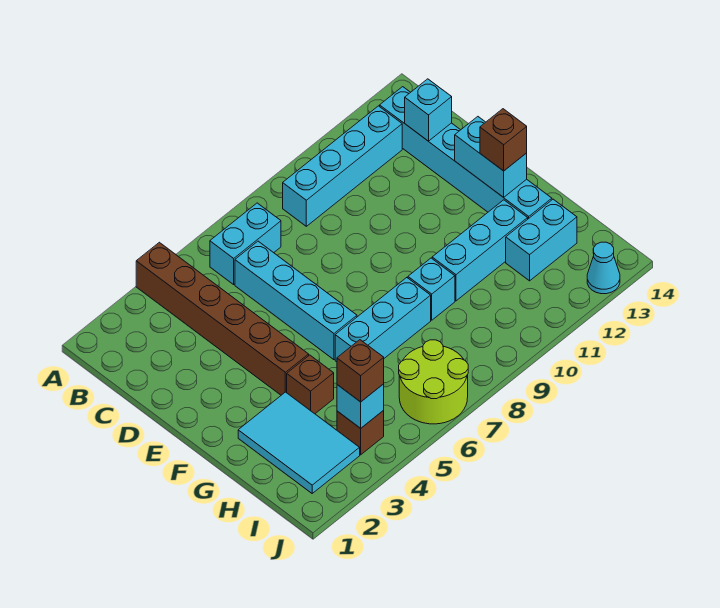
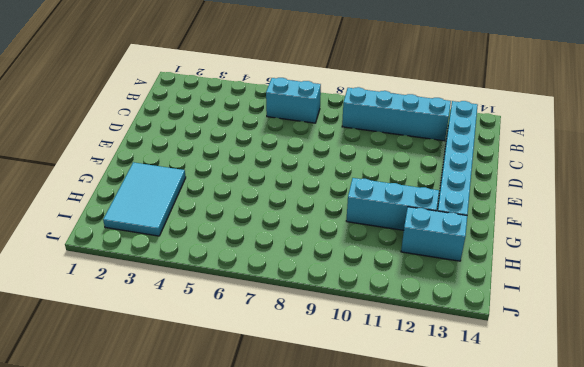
none -> brown brick A4:F4 level 1
none -> cyan brick C6:F6 level 1
none -> brown brick G4 level 1

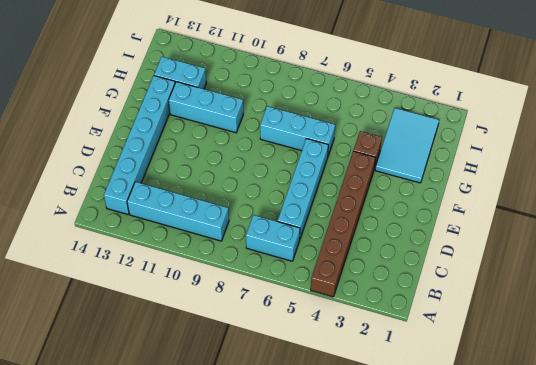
none -> cyan brick G9 level 1
none -> brown brick I4 level 1
none -> lime round brick I6:J7 level 1

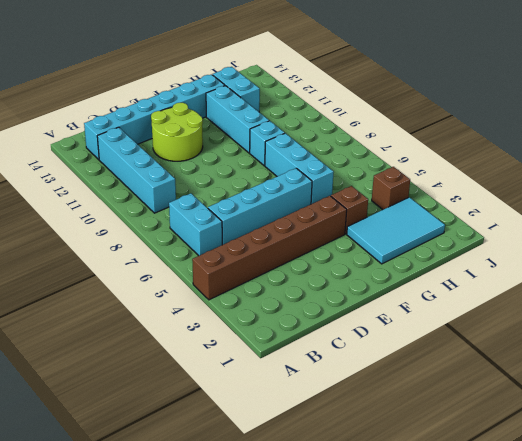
lime round brick D11:E12 level 1 -> lime round brick I6:J7 level 1
none -> cyan cone J13 level 1
none -> cyan brick C13 level 2
none -> cyan brick E13:F13 level 2

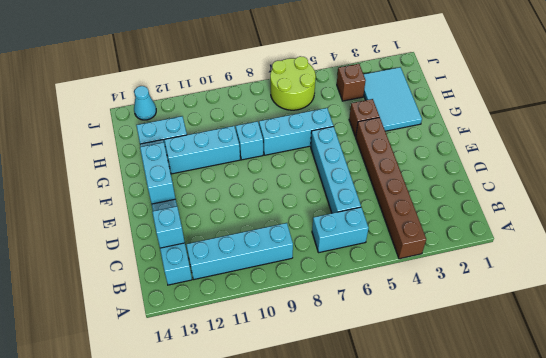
none -> cyan brick I4 level 2
none -> brown brick F13 level 3
none -> brown brick I4 level 3

